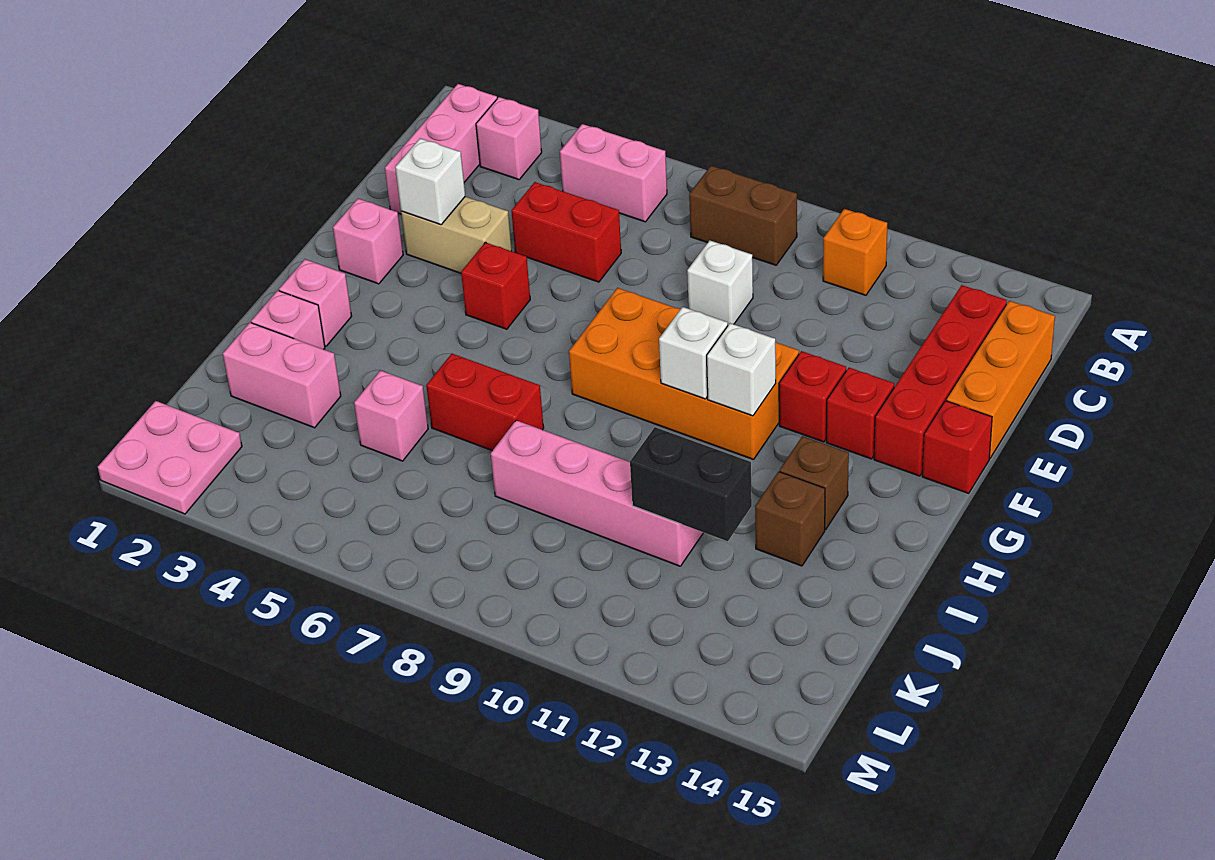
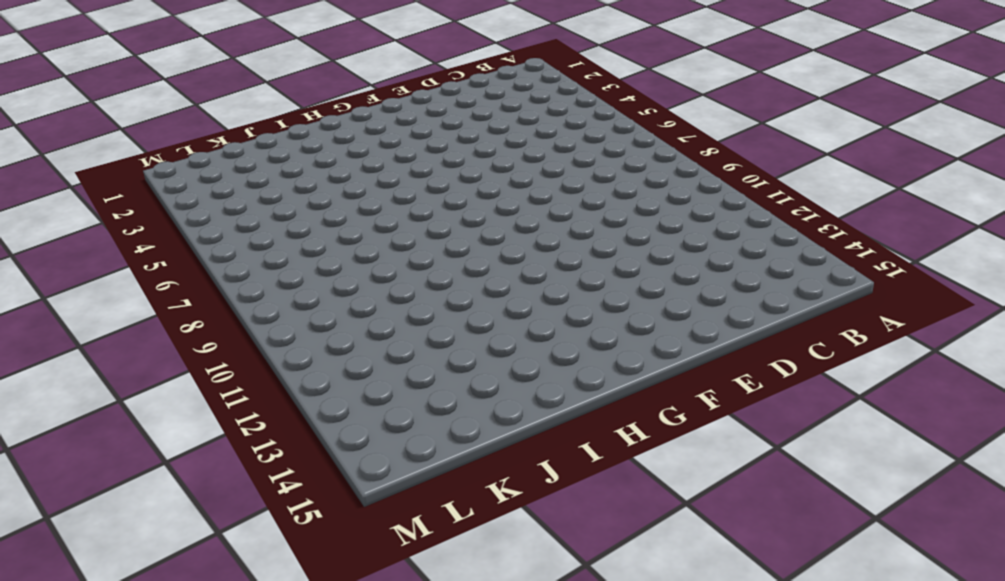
none -> pink brick B2:D2 level 1
none -> pink brick B3 level 1
none -> pink brick B5:B6 level 1

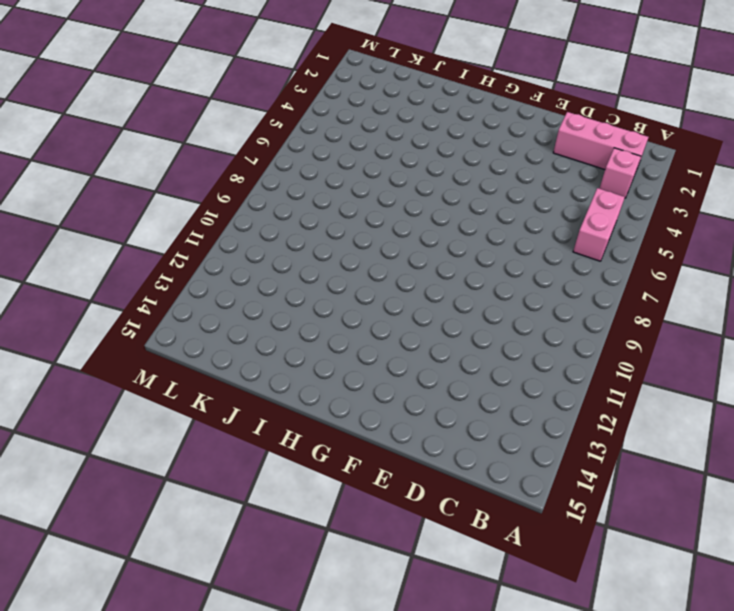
none -> brown brick B8:B9 level 1
none -> orange brick B11 level 1
none -> red brick C14:F14 level 1

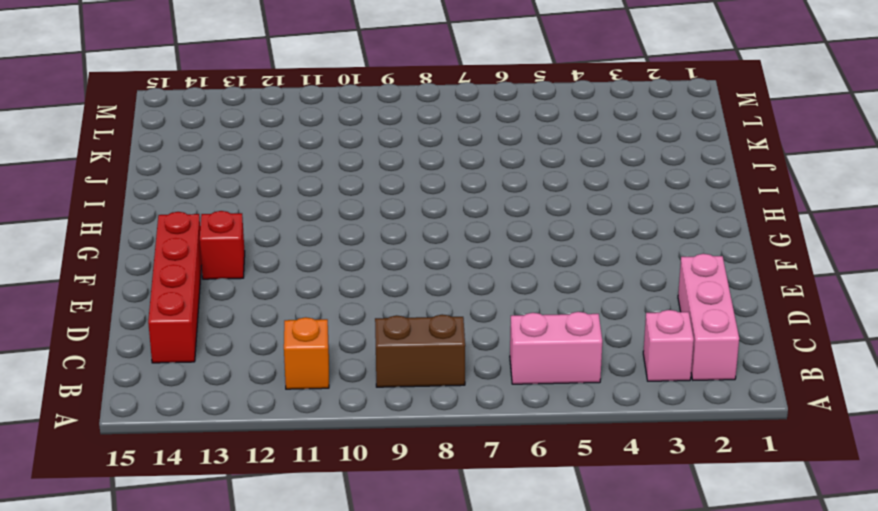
none -> orange brick C15:E15 level 1
none -> red brick D5:D6 level 1
none -> white brick D9 level 1

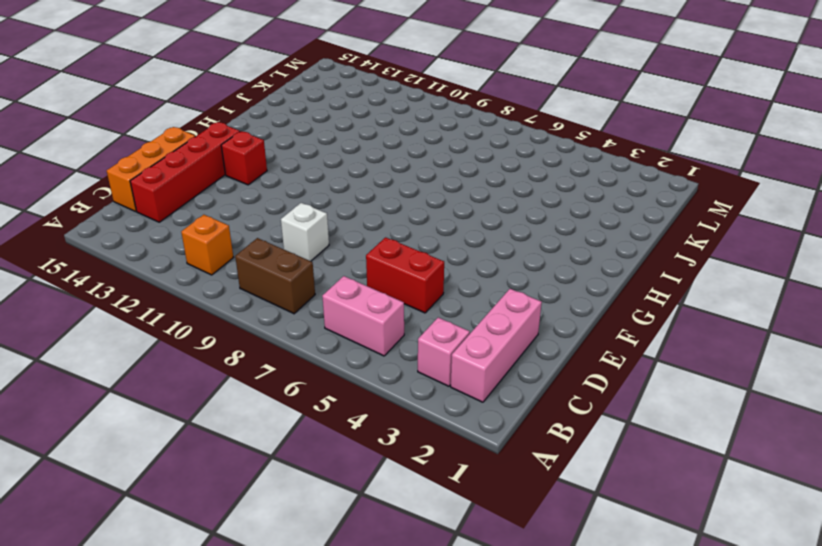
none -> tan brick E3:E4 level 1
none -> pink brick F2 level 1
none -> red brick F5 level 1

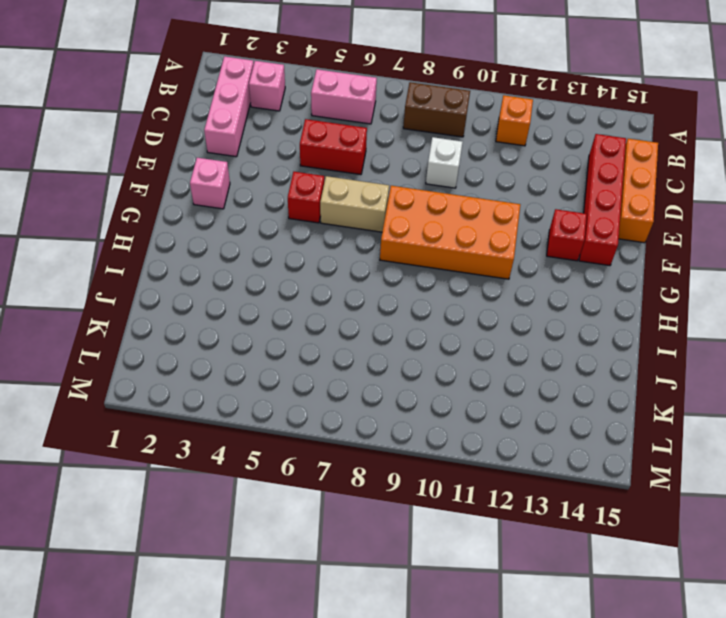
tan brick F6:F7 level 1 -> tan brick E3:E4 level 1
none -> red brick F12 level 1
none -> red brick F15 level 1
none -> pink brick H2 level 1

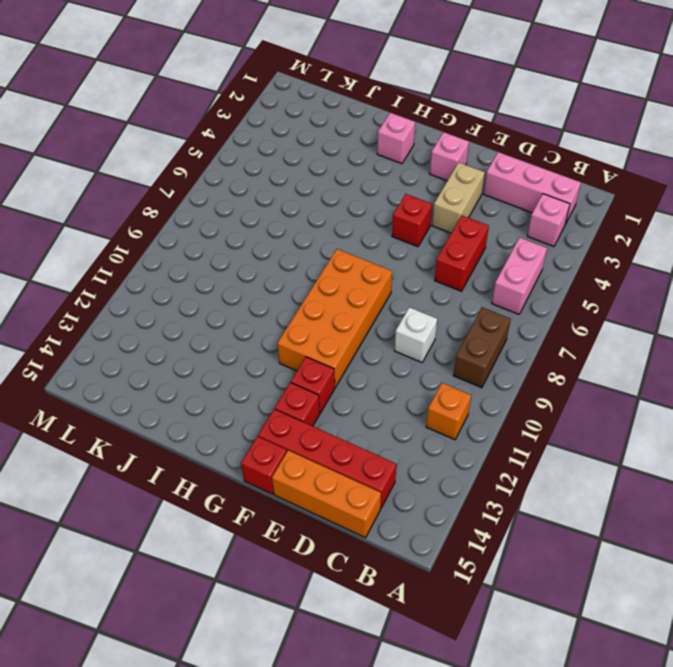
none -> brown brick H13 level 1
none -> pink brick I2 level 1
none -> red brick I6:I7 level 1

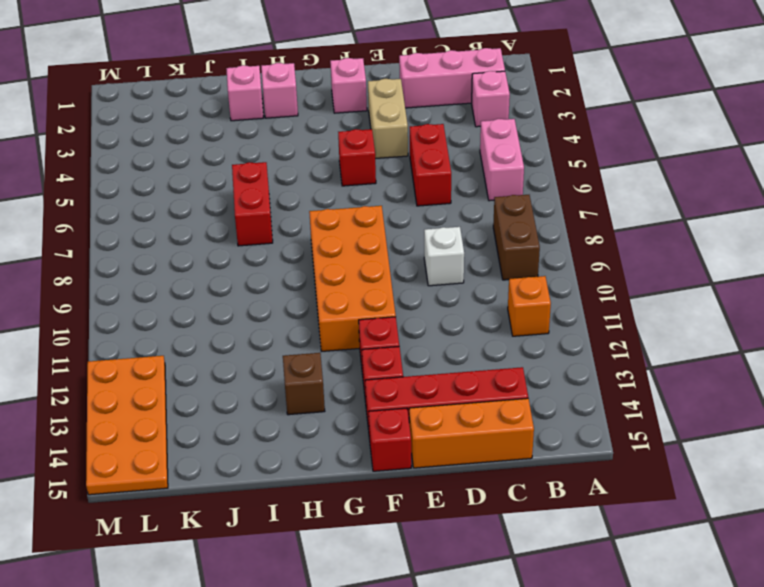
orange plate L12:M15 level 1 -> none
none -> brown brick I13 level 1
none -> pink brick J2:J3 level 1
none -> pink brick J5 level 1

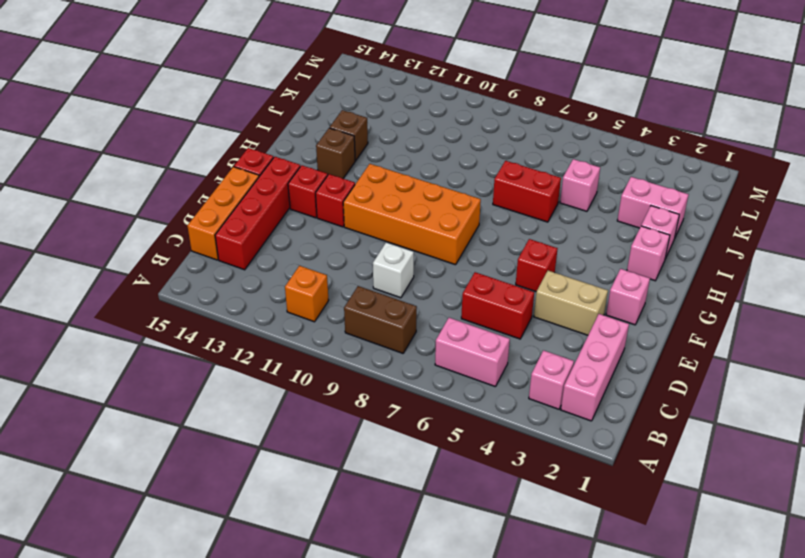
none -> pink brick J8:J11 level 1
none -> pink plate L1:M2 level 1
none -> white brick E3 level 2

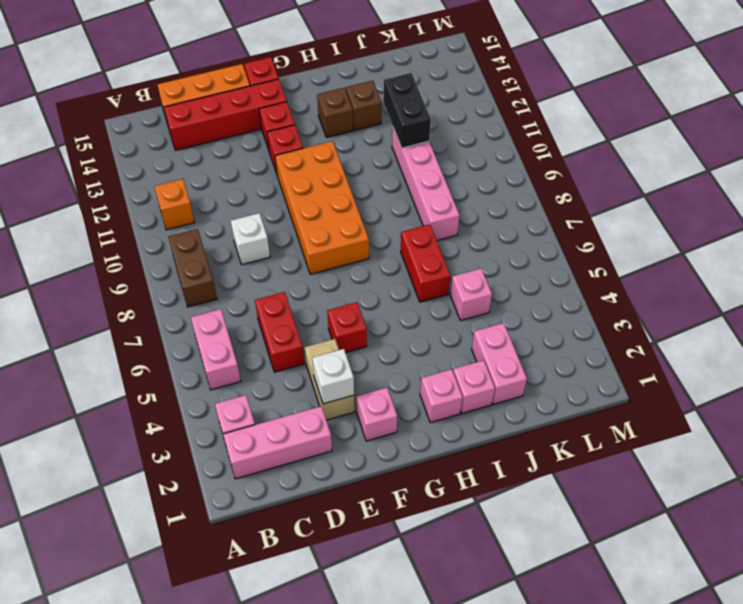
none -> pink plate L1:M2 level 1
none -> white brick G10 level 2
none -> white brick G11 level 2

